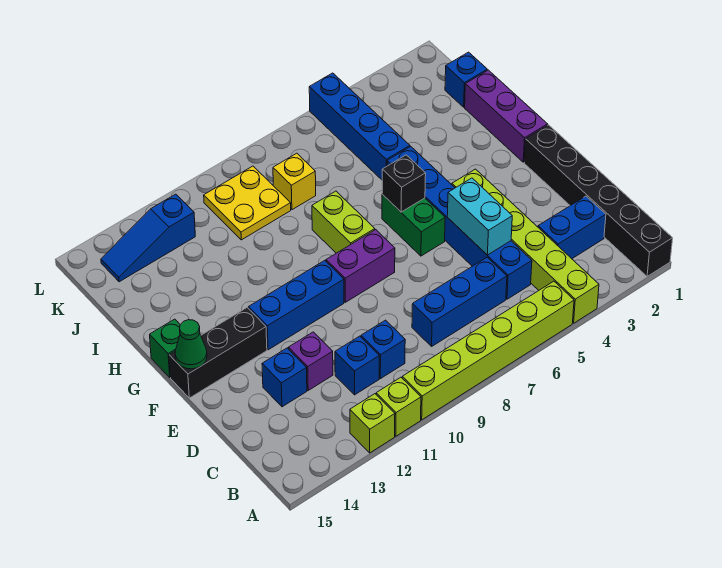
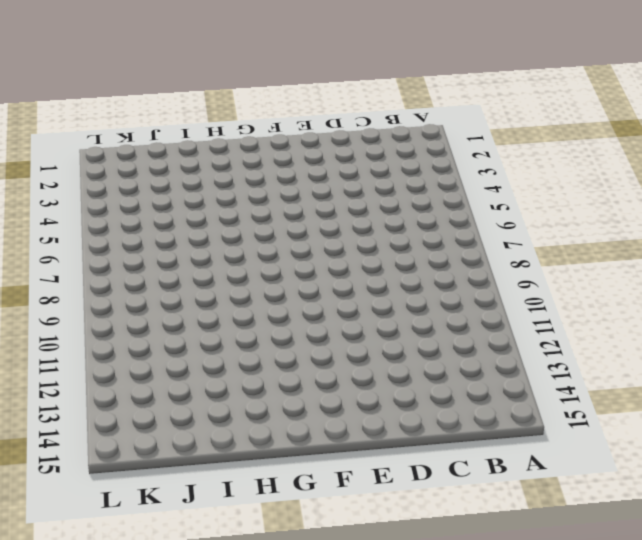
none -> black brick A1:F1 level 1
none -> lime brick A4:F4 level 1
none -> lime brick A5:A10 level 1

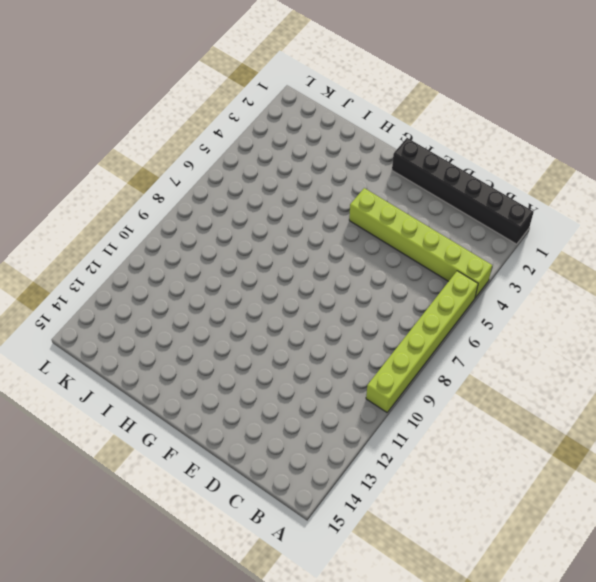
none -> lime brick A11 level 1
none -> lime brick A12 level 1
none -> blue brick C2:C3 level 1

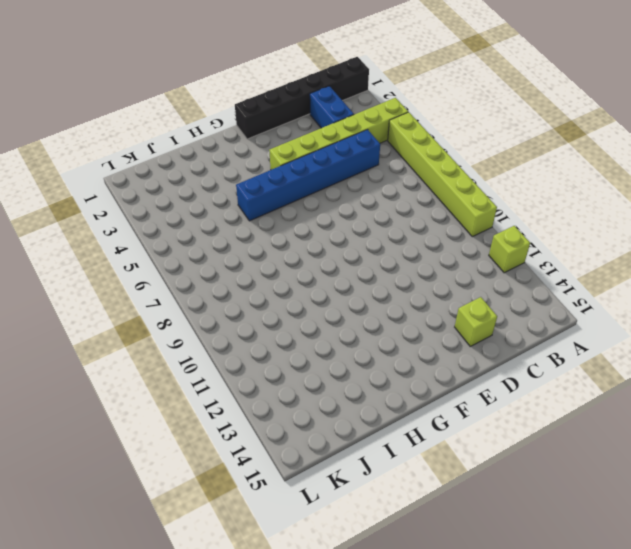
lime brick D14 level 1 -> lime brick A11 level 1
none -> blue brick C6:C8 level 1
none -> blue brick C10 level 1
none -> blue brick C11 level 1

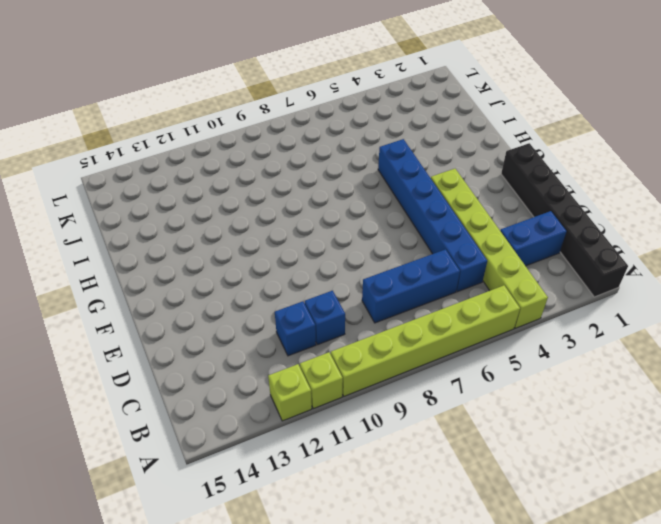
none -> purple brick D12 level 1
none -> blue brick D13 level 1
none -> green brick F6:G6 level 1

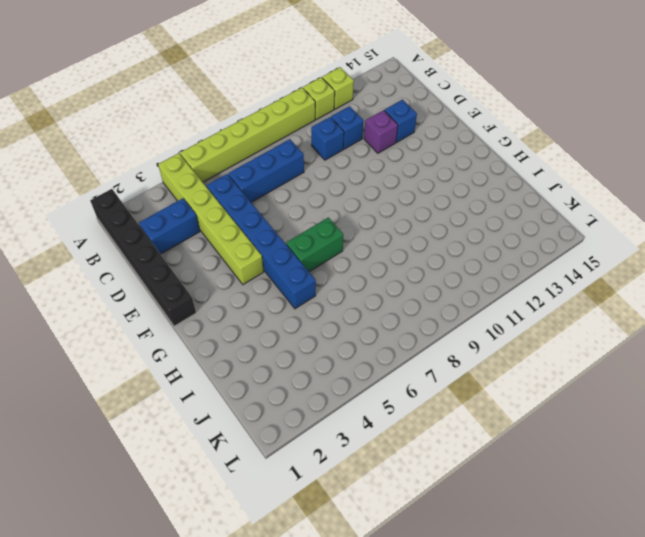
green brick G6:G7 level 1 -> green brick F6:G6 level 1
none -> purple brick F8:F9 level 1
none -> blue brick F10:F12 level 1
none -> black brick F13:F15 level 1

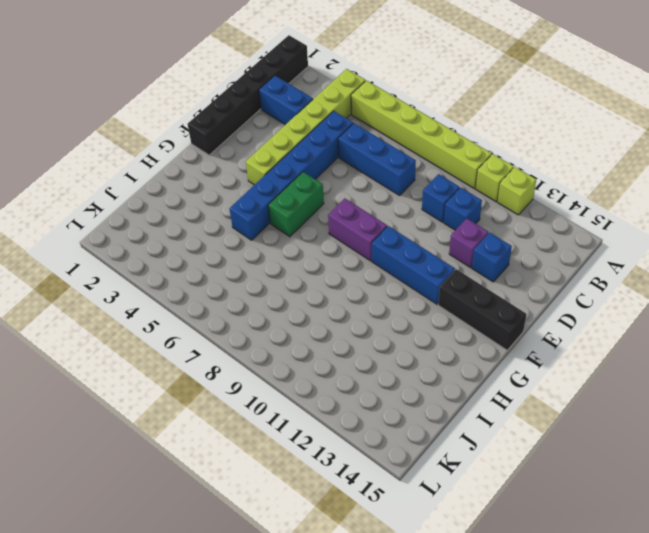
none -> purple brick G1:I1 level 1
none -> lime brick G8:H8 level 1
none -> green brick G15 level 1

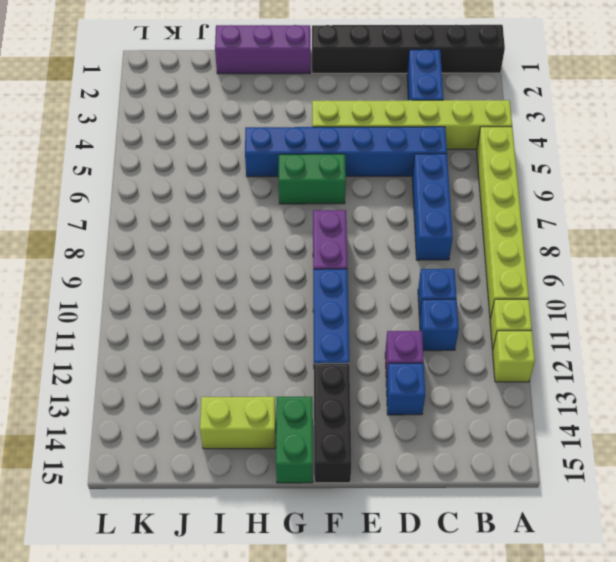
green brick G14:G15 level 1 -> green brick G15 level 1
lime brick H14:I14 level 1 -> lime brick G8:H8 level 1
none -> blue brick I5:L5 level 1
none -> blue brick J1 level 1
none -> yellow brick J8 level 1

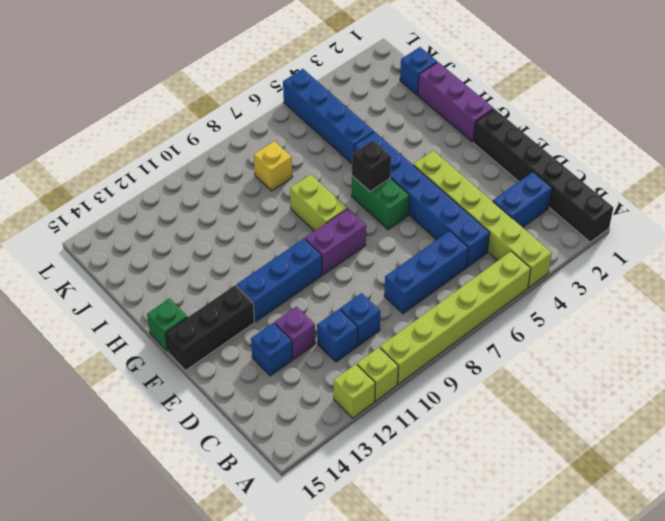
none -> yellow plate J9:K10 level 1
none -> blue slope K12:K14 level 1 top 12
none -> cyan brick D5:E5 level 2

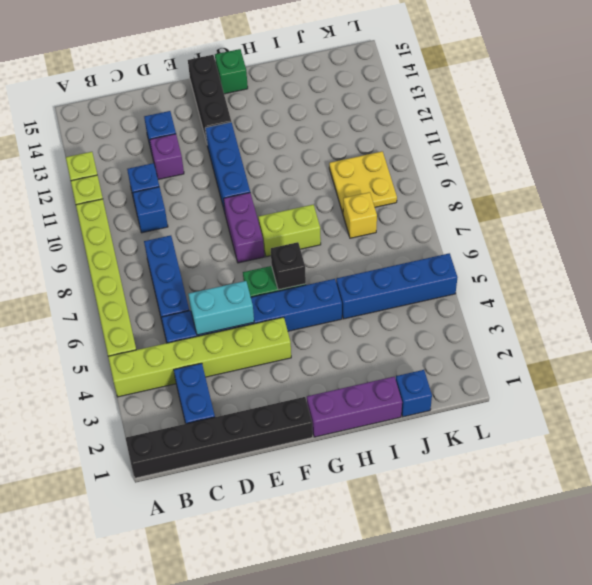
none -> blue slope K12:K14 level 1 top 12
none -> green cone F15 level 2

